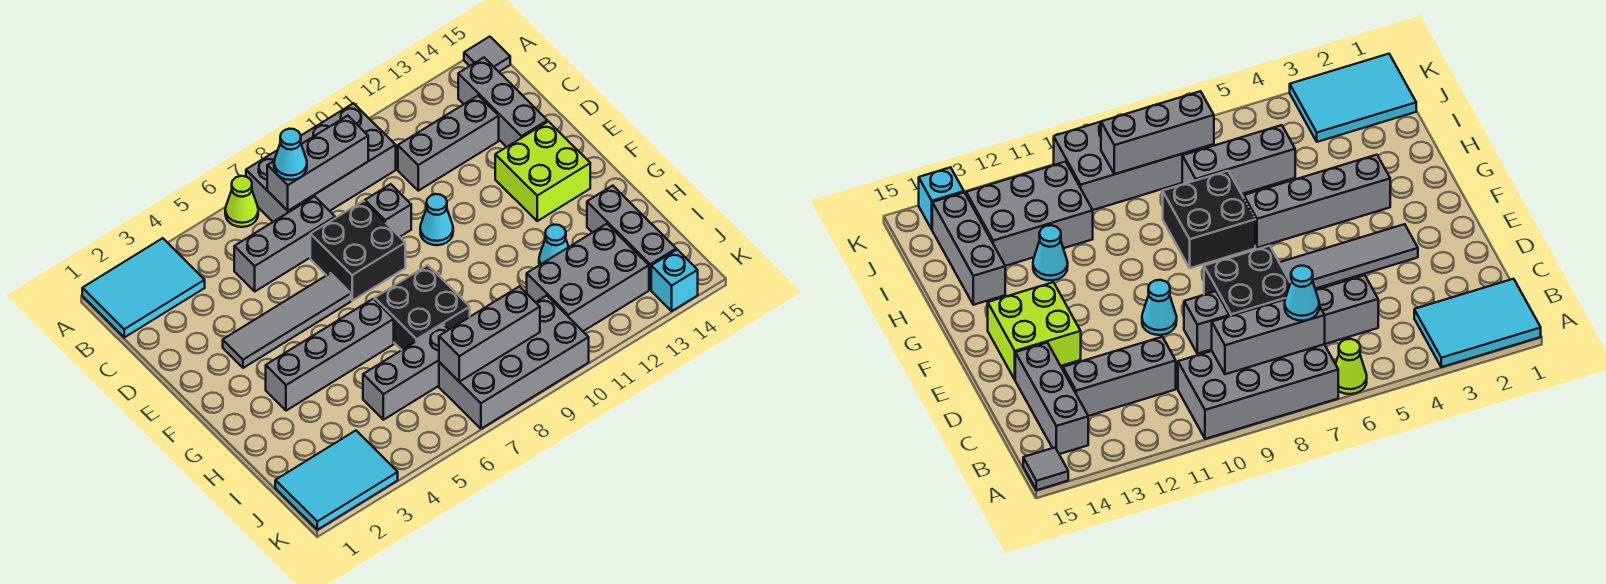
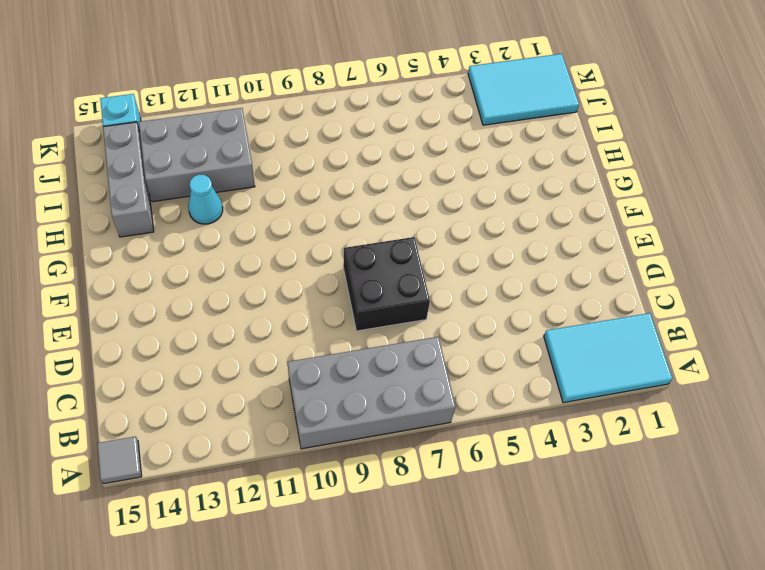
none -> lime cone A6 level 1
none -> grey brick B14:D14 level 1
none -> grey brick C5:C7 level 1

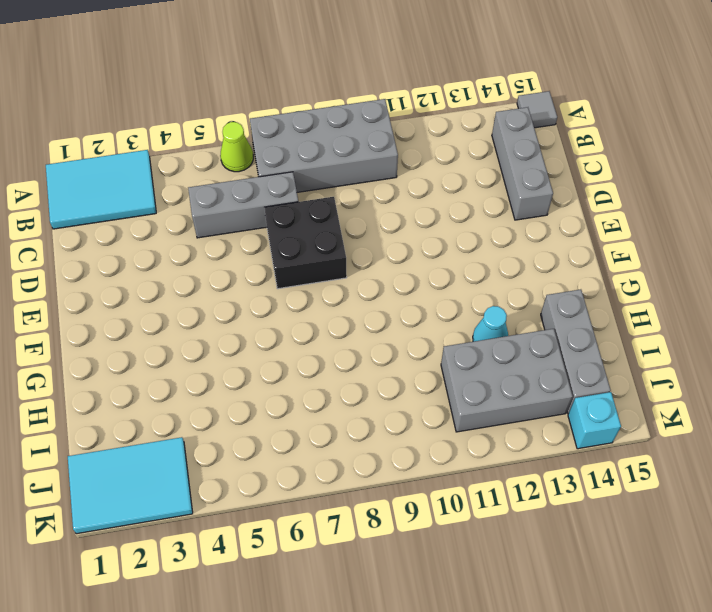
none -> grey brick C11:C13 level 1
none -> grey brick D9 level 1
none -> grey tile E3:E6 level 1

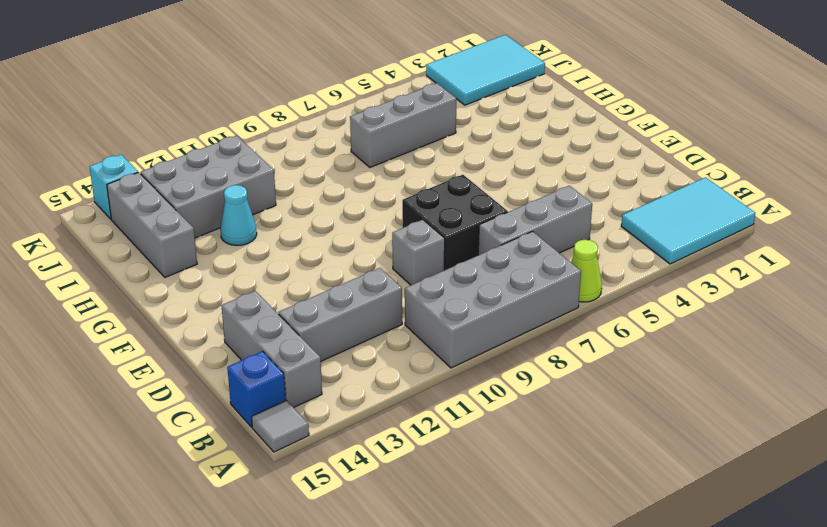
blue brick B15 level 1 -> none
none -> grey tile E3:E6 level 1
none -> cyan cone E10 level 1
none -> lime brick E13:F14 level 1

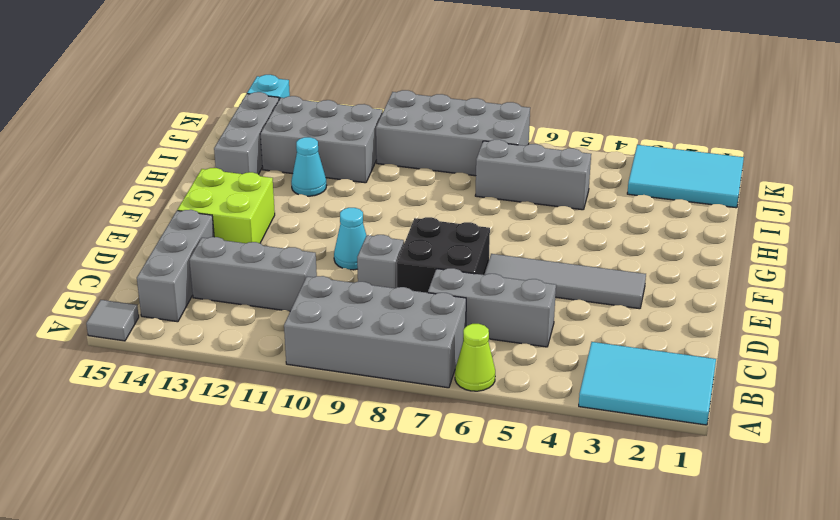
none -> grey brick G3:G6 level 1
none -> black brick G7:H8 level 1
none -> grey brick B7:B9 level 2

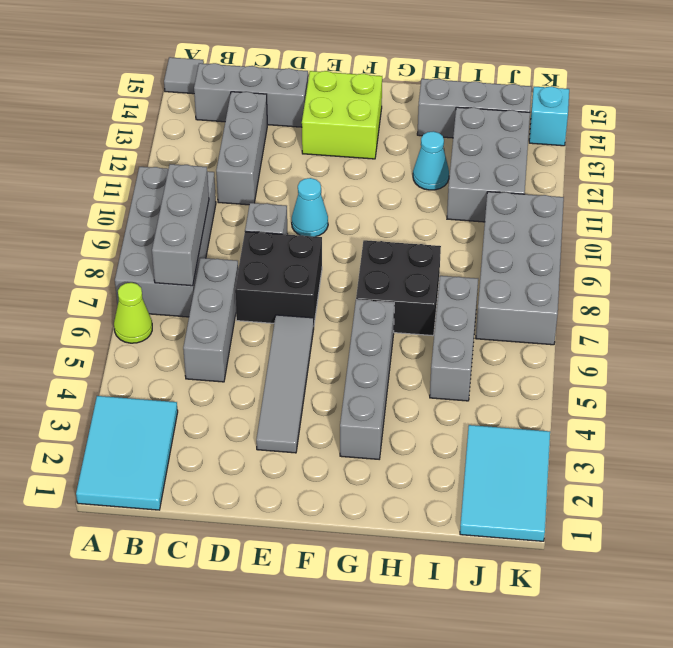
none -> grey brick J7:J9 level 2
none -> cyan cone B7 level 3

